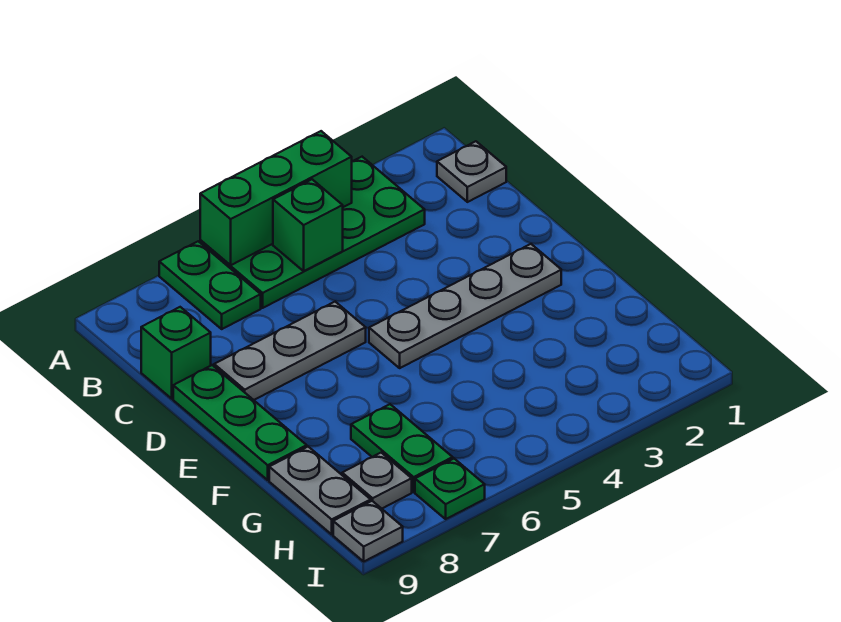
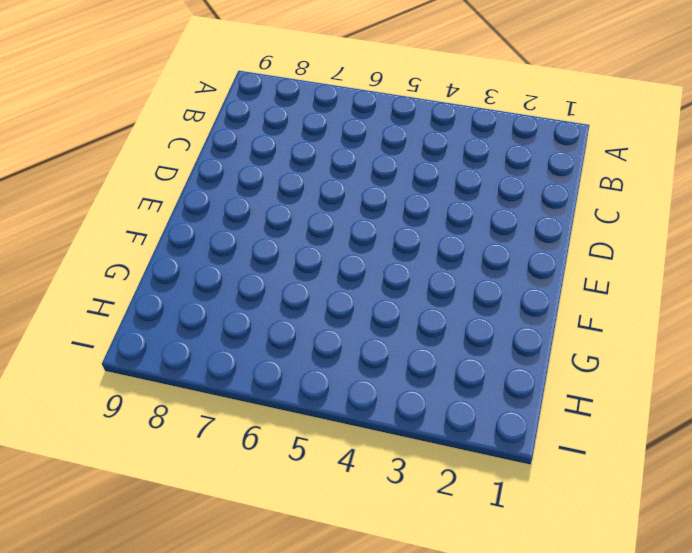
none -> green plate A3:B6 level 1
none -> green plate A7:B7 level 1
none -> grey plate B1 level 1

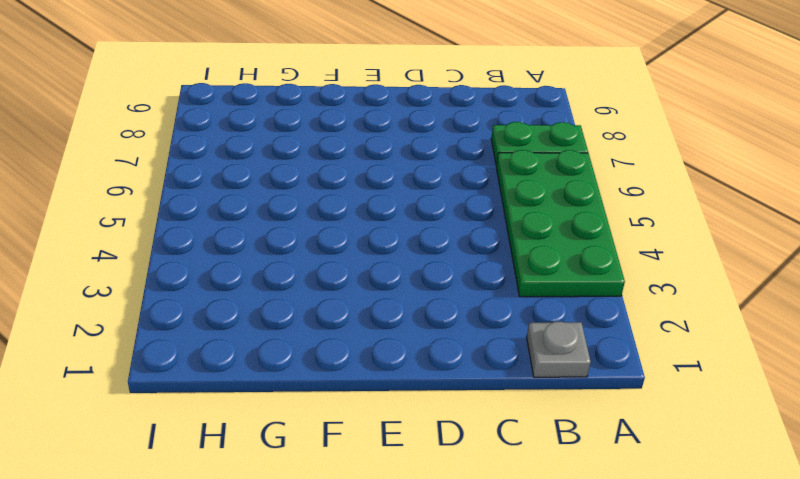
none -> green brick C9 level 1
none -> grey plate D6:D8 level 1
none -> green plate D9:F9 level 1

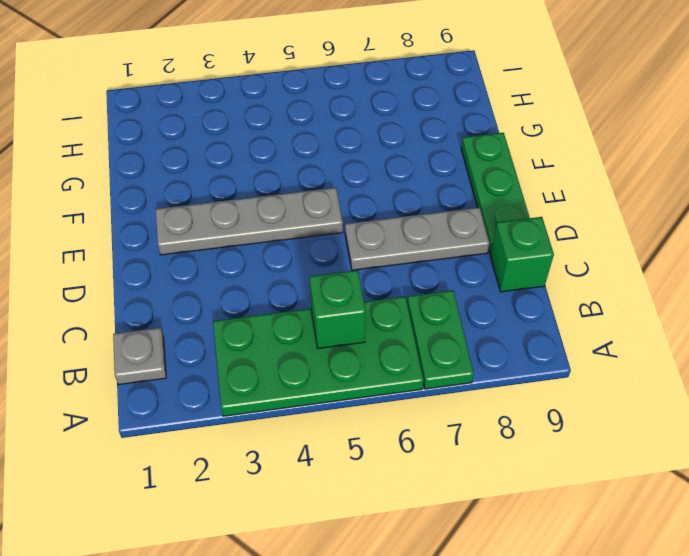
none -> green plate G7:H7 level 1
none -> grey plate G9:H9 level 1
none -> grey plate H8 level 1

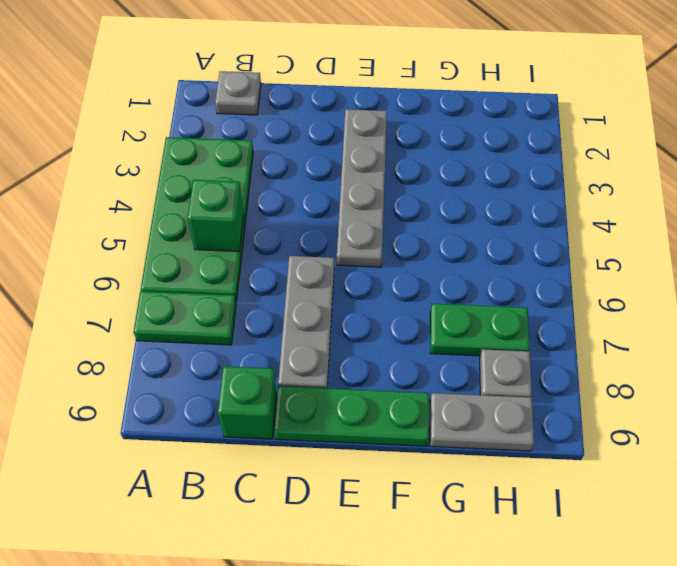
none -> green plate I7 level 1
none -> grey plate I9 level 1
none -> green brick A4:A6 level 2

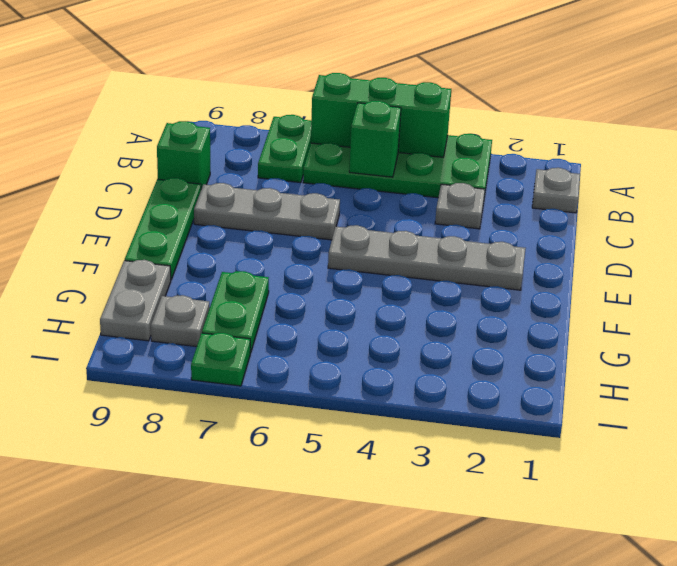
grey plate C3 level 1 -> grey plate I9 level 1

